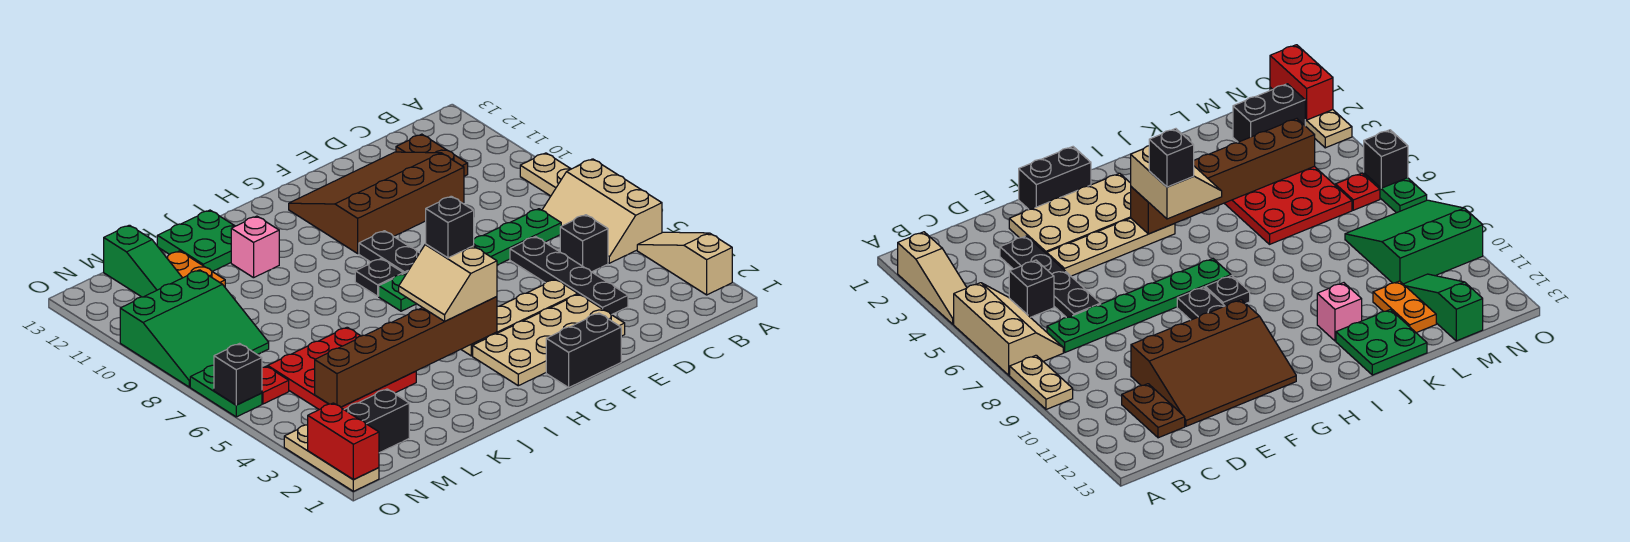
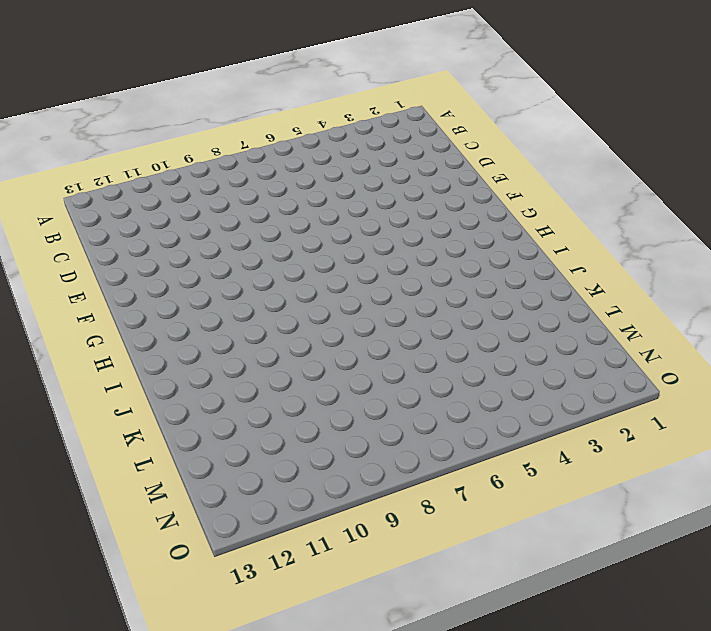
none -> tan slope A2:A4 level 1 top 2
none -> tan slope A5:B7 level 1 top A
none -> tan plate A8:A9 level 1

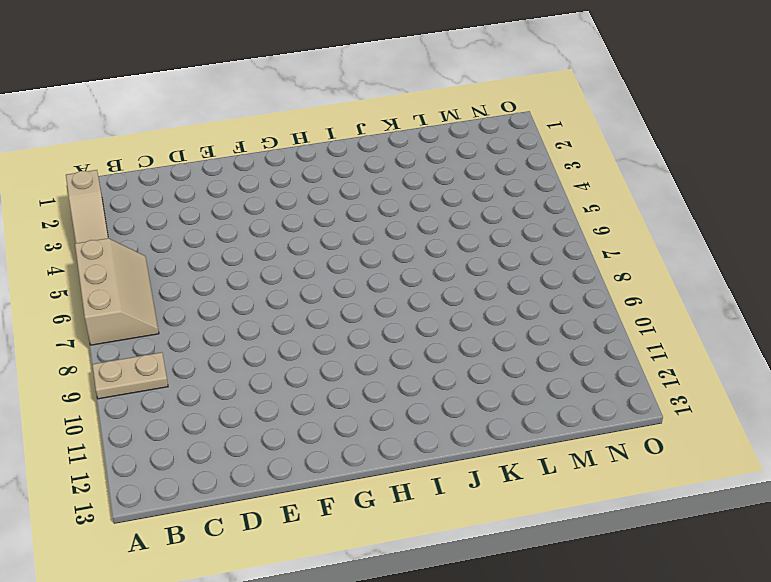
tan plate A9:B9 level 1 -> tan plate A8:A9 level 1
none -> black brick C5 level 1
none -> green plate C7:H7 level 1
none -> brown plate C11:C12 level 1

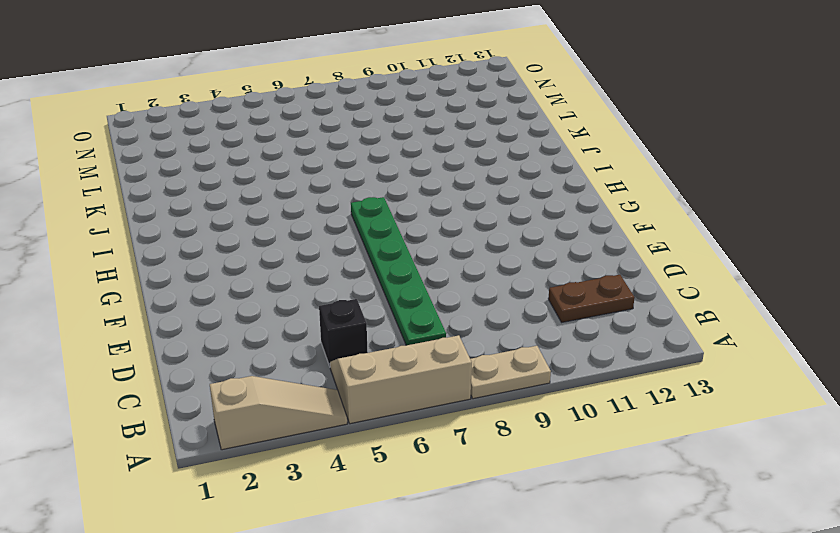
none -> black plate D3:D6 level 1
none -> brown slope D10:G12 level 1 top 10
none -> tan plate E2:H3 level 1

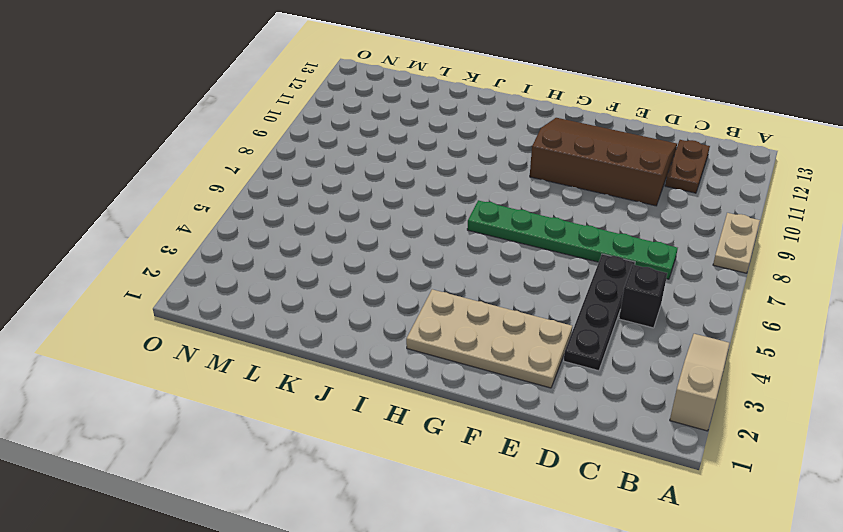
none -> tan slope A5:B7 level 1 top A
none -> tan plate E4:H4 level 1
none -> black brick F1:G1 level 1

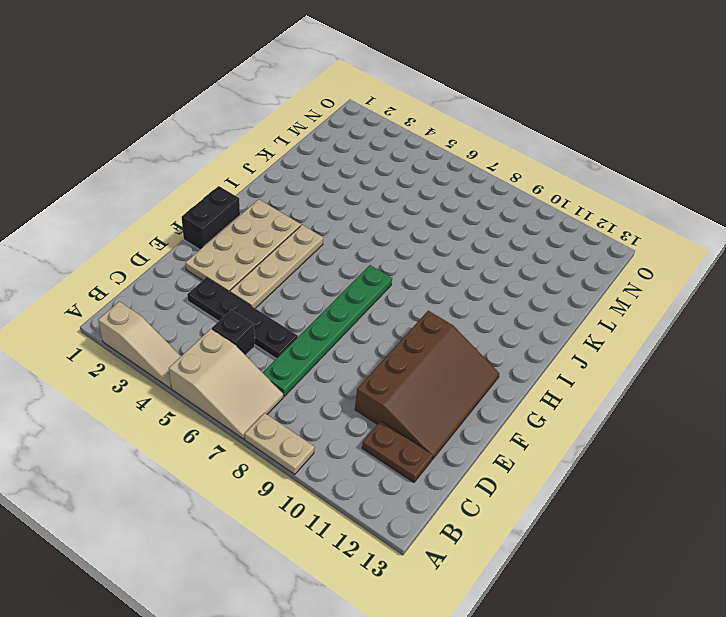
tan slope A5:B7 level 1 top 5 -> tan slope A5:B7 level 1 top A
none -> black plate G8:G9 level 1
none -> black plate H8 level 1
none -> pink brick J11 level 1

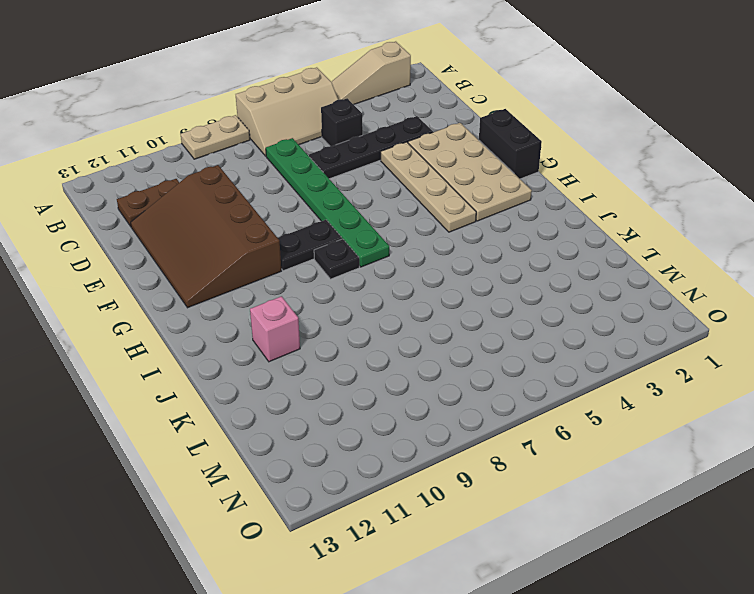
none -> green plate J12:K13 level 1
none -> red plate K4:M6 level 1
none -> orange plate L11:L12 level 1

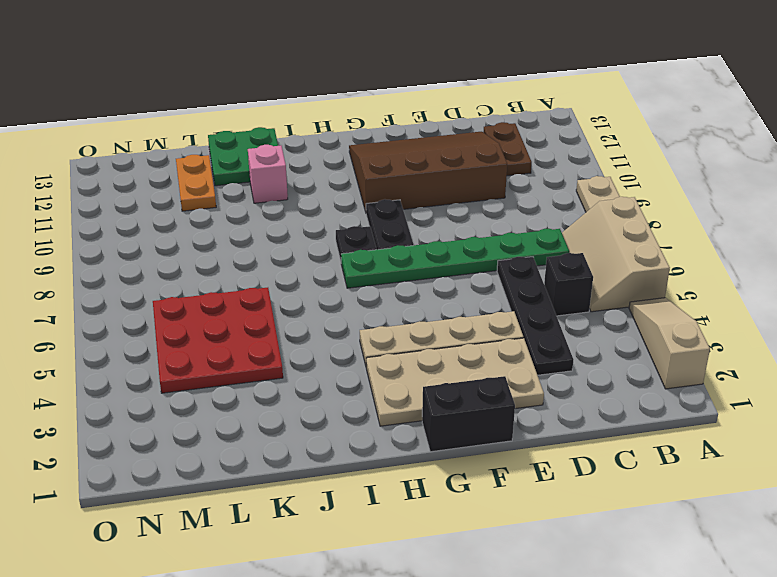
none -> black brick M2:N2 level 1
none -> green slope M8:O10 level 1 top 10
none -> green slope M11:M13 level 1 top 13

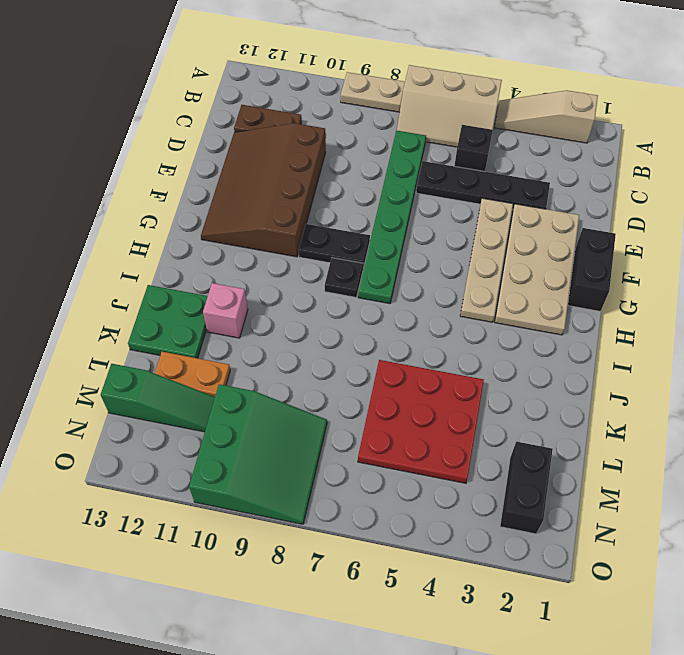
none -> red plate N6 level 1
none -> tan plate O1:O3 level 1
none -> green plate O6:O7 level 1

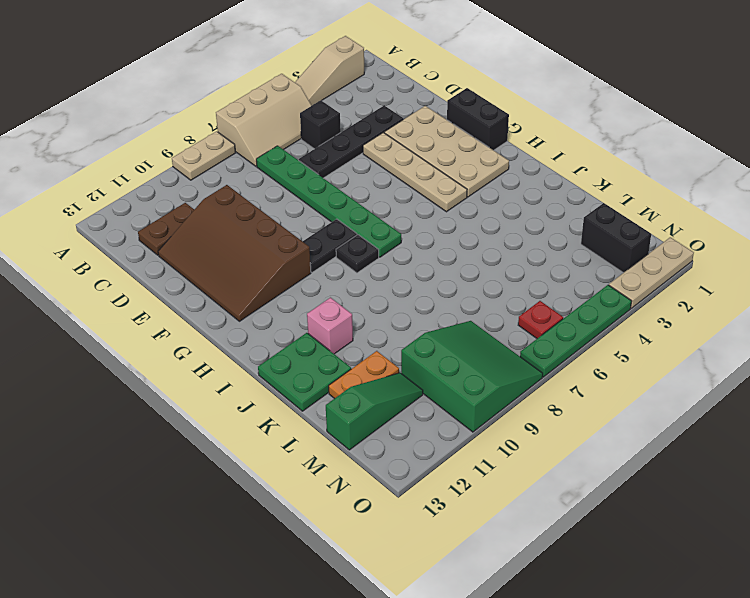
green plate O4:O7 level 1 -> green plate O6:O7 level 1
none -> red plate K4:M6 level 1
none -> brown brick H4:M4 level 2
none -> red brick O1:O2 level 2

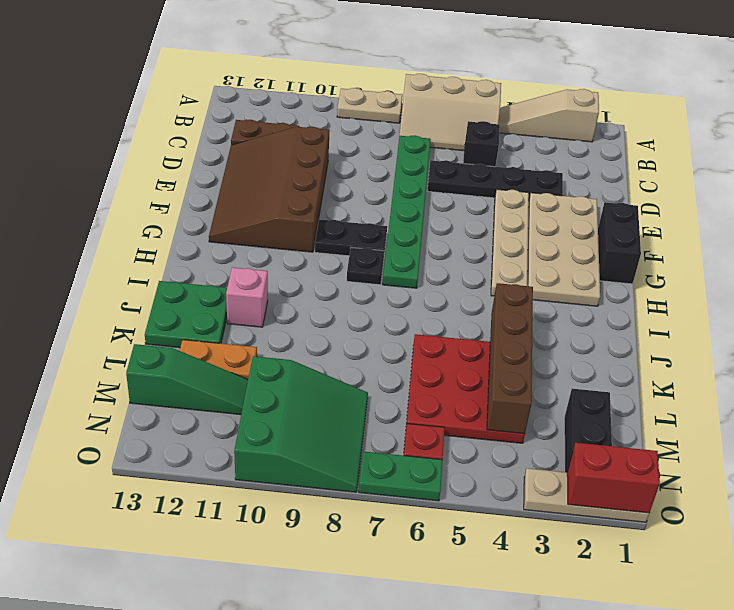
brown brick J4:M4 level 2 -> brown brick H4:M4 level 2
none -> black brick O6 level 2
none -> tan slope H4:I5 level 3 top H
none -> black brick H5 level 4

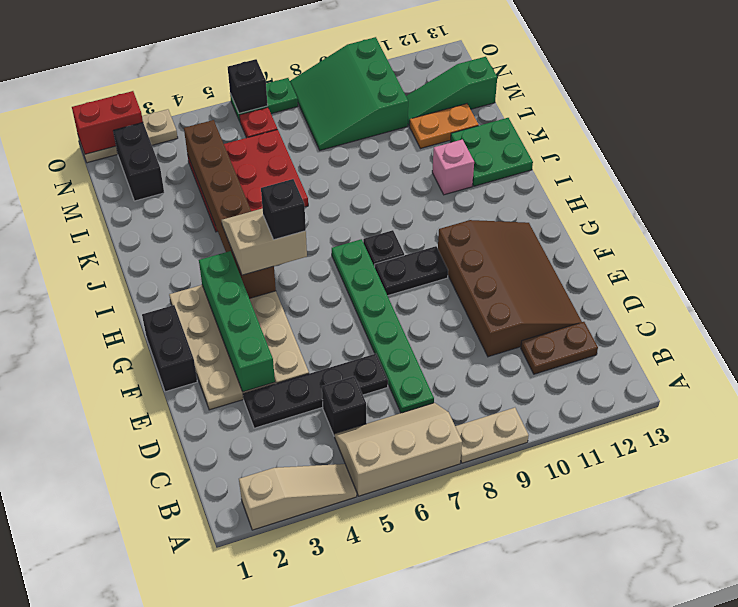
green brick E3:H3 level 2 -> none

